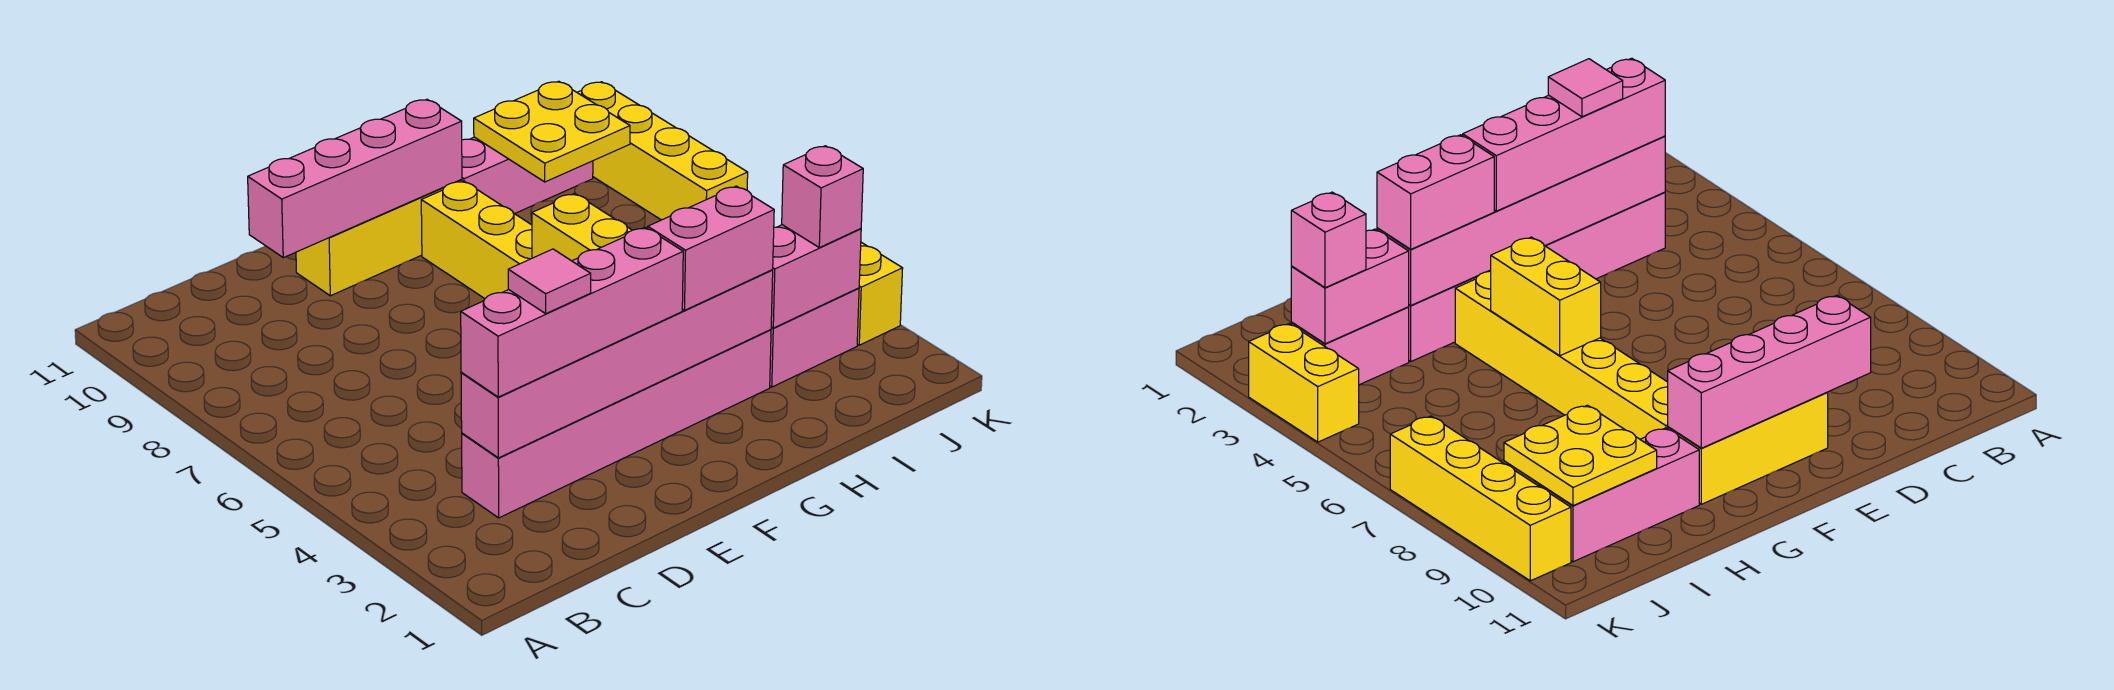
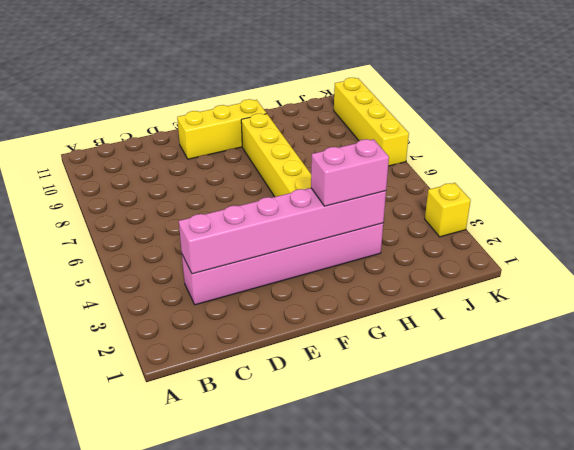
yellow brick K3 level 1 -> yellow brick K3:K4 level 1
none -> pink brick H10:J10 level 1
none -> pink brick I3:J3 level 1
none -> pink brick D10:G10 level 2

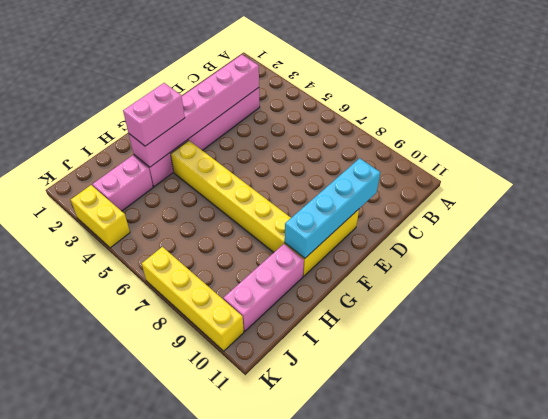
cyan brick D10:G10 level 2 -> pink brick D10:G10 level 2
none -> yellow brick G5:G6 level 2
none -> pink brick I3:J3 level 2
none -> yellow plate I9:J10 level 2

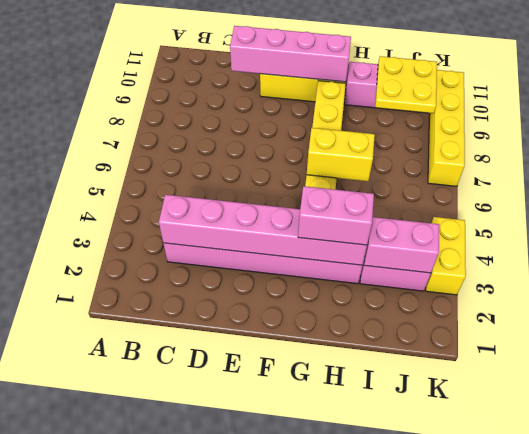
yellow brick G6:H6 level 2 -> yellow brick G5:G6 level 2
none -> pink brick C3:F3 level 3
none -> pink brick J3 level 3
none -> pink tile D3 level 4

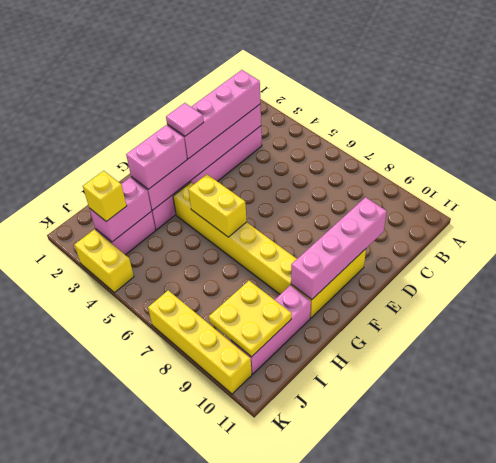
pink tile F3 level 4 -> pink tile D3 level 4
yellow brick J3 level 3 -> pink brick J3 level 3

